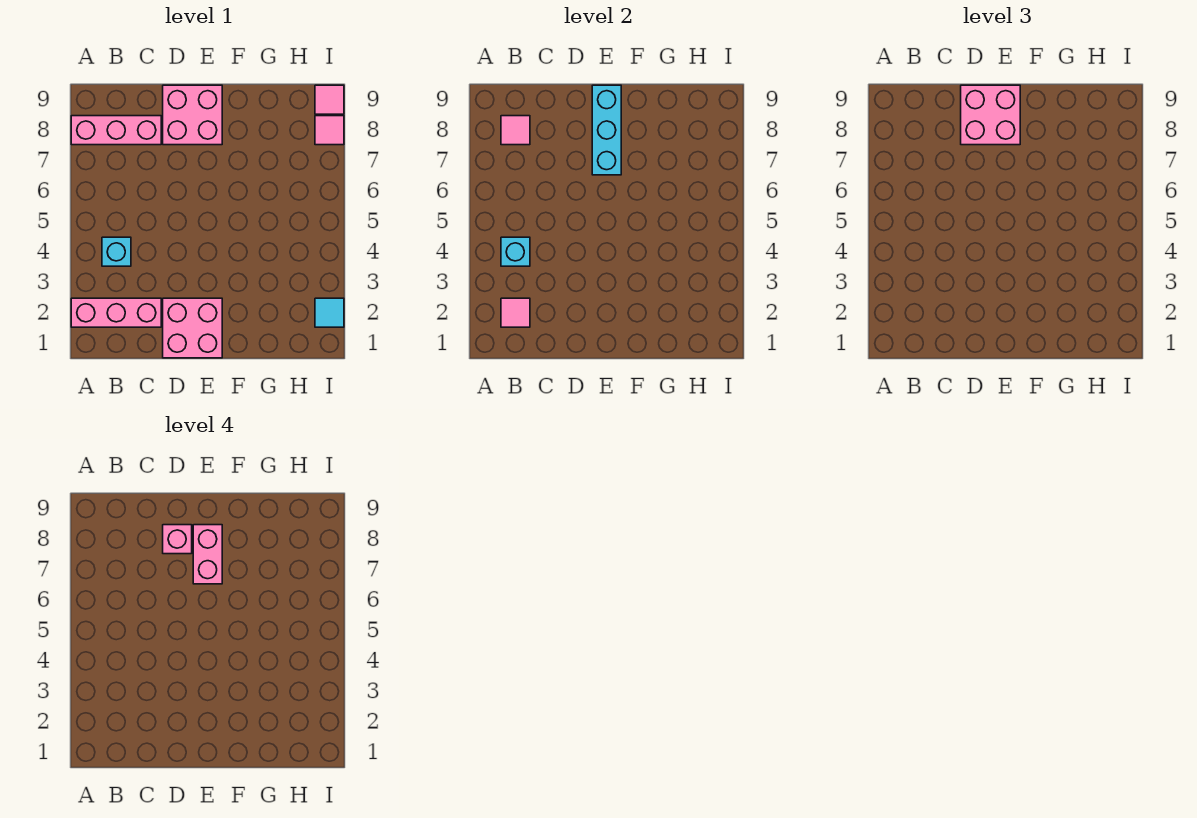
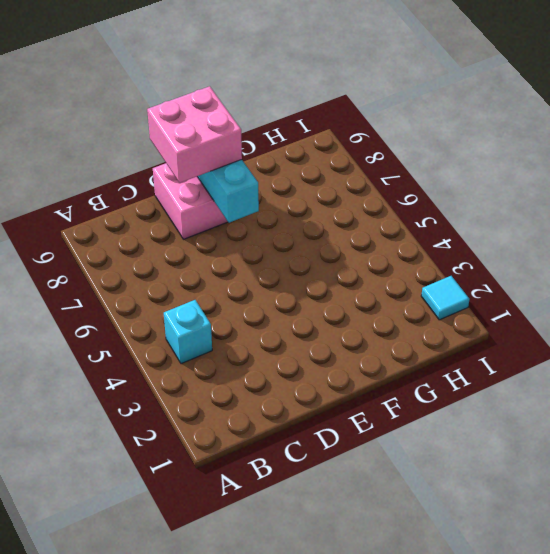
none -> pink brick A2:C2 level 1
none -> pink brick A8:C8 level 1
none -> pink brick D1:E2 level 1

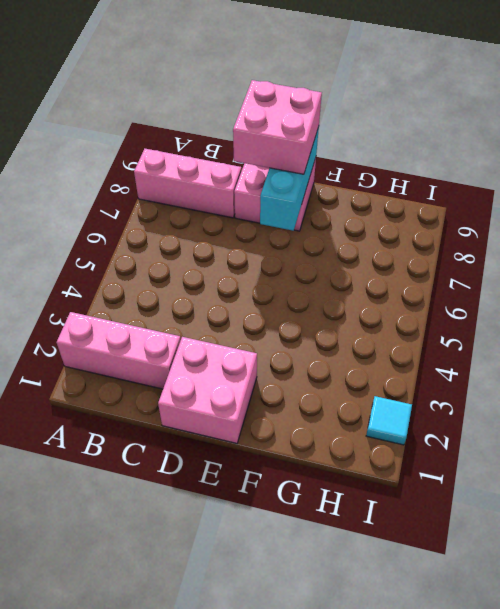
none -> cyan brick B4 level 1
none -> pink tile I8 level 1
none -> pink tile I9 level 1

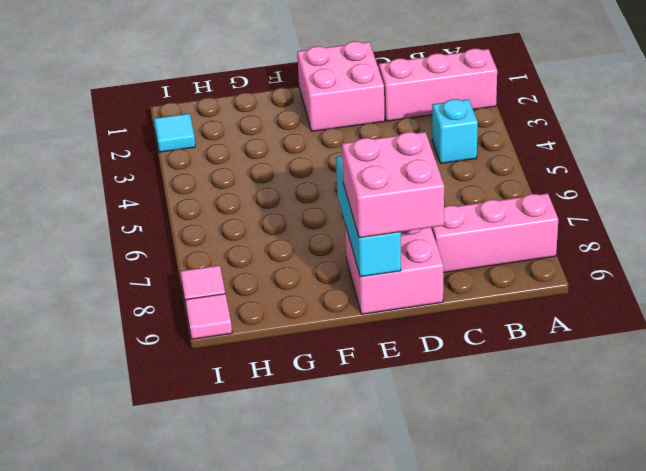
none -> pink tile B2 level 2
none -> cyan brick B4 level 2
none -> pink tile B8 level 2

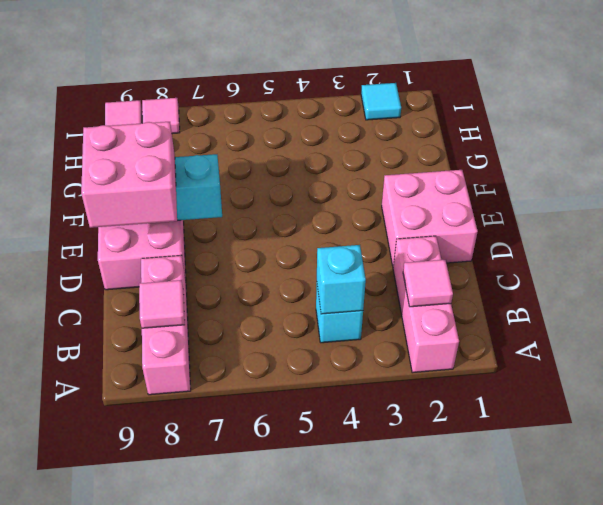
none -> pink brick D8 level 4
none -> pink brick E7:E8 level 4

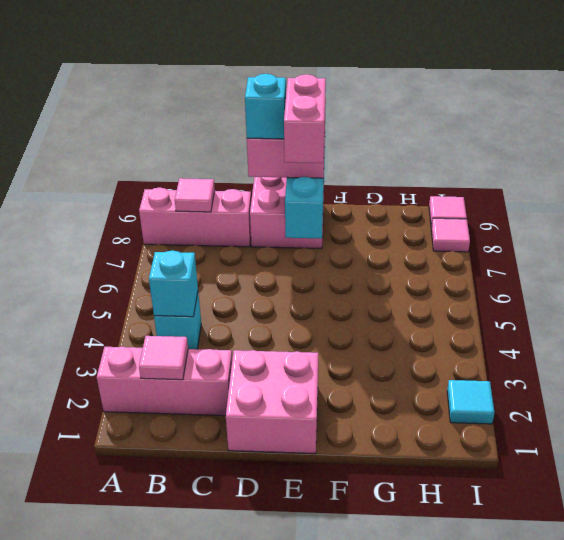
cyan brick D8 level 4 -> pink brick D8 level 4

